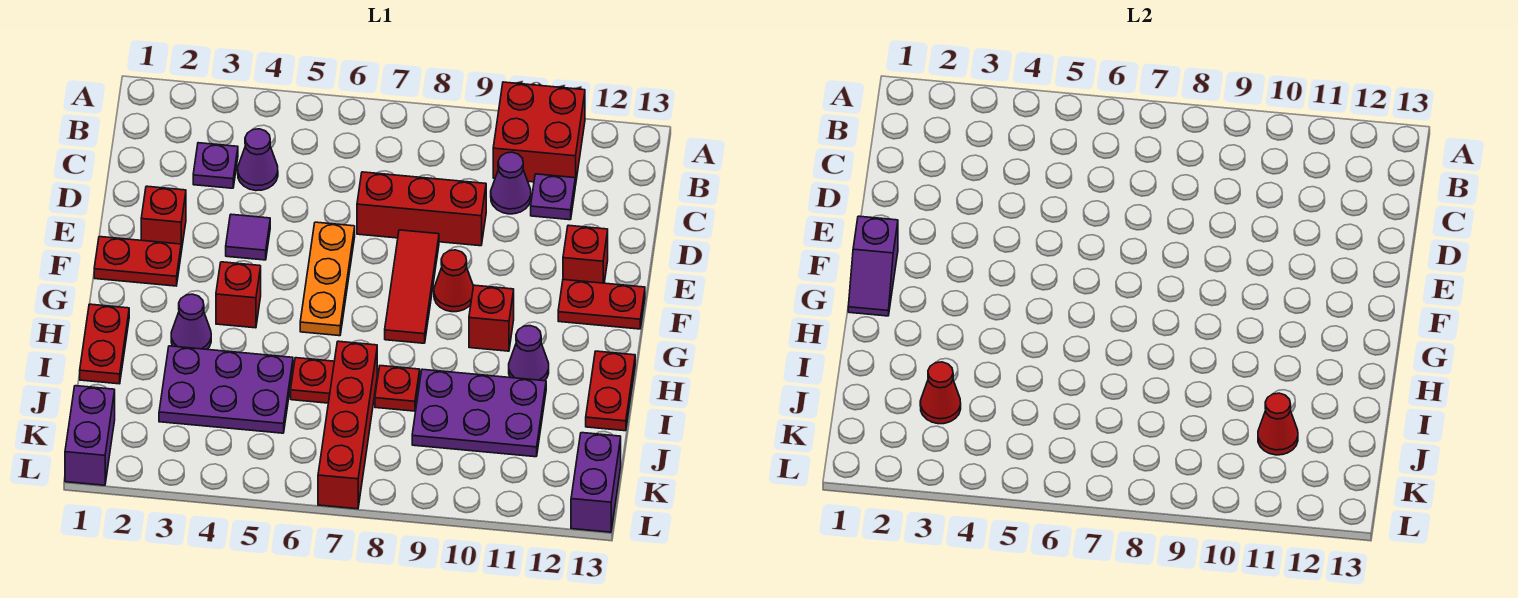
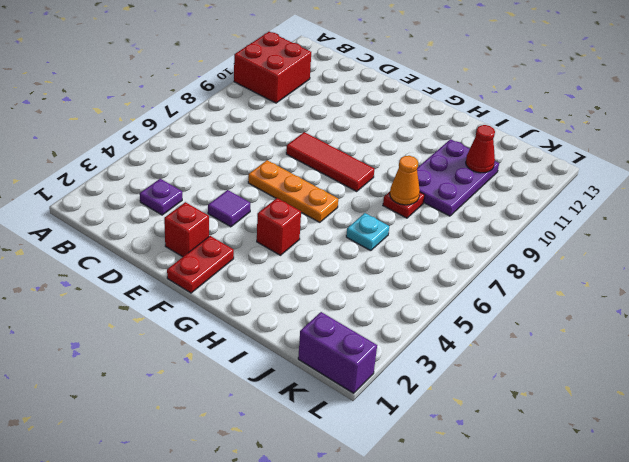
cyan plate I6 level 1 -> red plate I6 level 1
orange cone I8 level 2 -> none
none -> purple cone C4 level 1
none -> purple cone C10 level 1
none -> purple plate C11 level 1
none -> red brick D7:D9 level 1

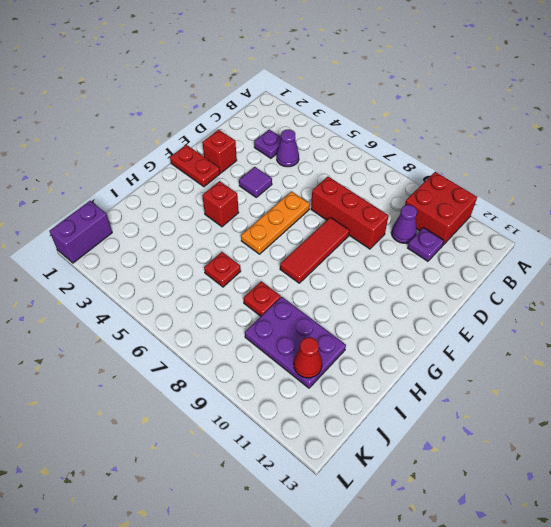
none -> red brick E12 level 1
none -> red cone F9 level 1
none -> red plate F12:F13 level 1
none -> red brick G10 level 1

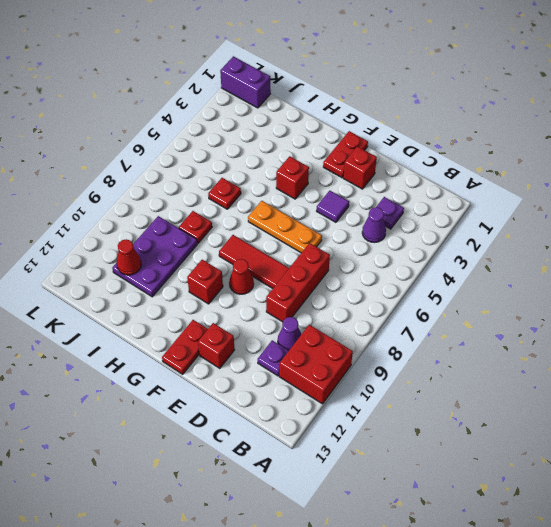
none -> red plate H1:I1 level 1
none -> purple cone H3 level 1
none -> purple cone H11 level 1
none -> red plate H13:I13 level 1

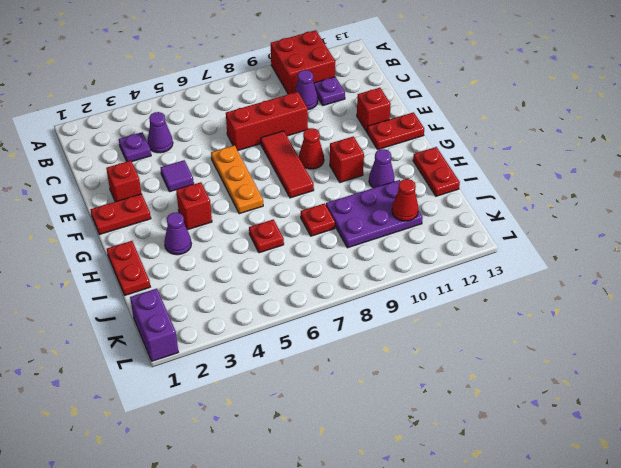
none -> purple plate I3:J5 level 1
none -> red brick I7:L7 level 1
none -> purple brick K13:L13 level 1
none -> purple slope F1:G1 level 2 top F

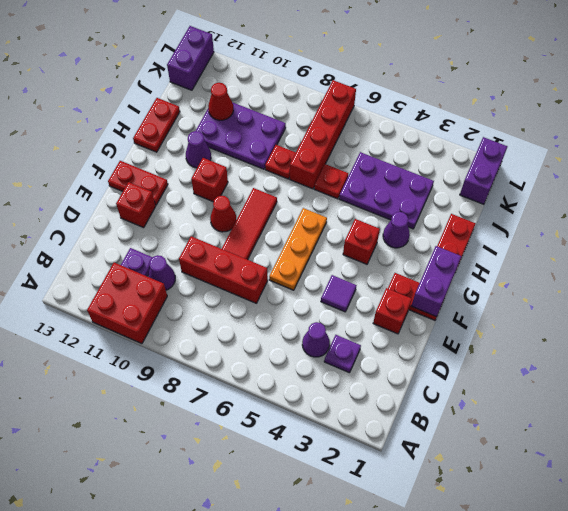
purple brick F1:G1 level 2 -> purple slope F1:G1 level 2 top F
none -> red cone J3 level 2

